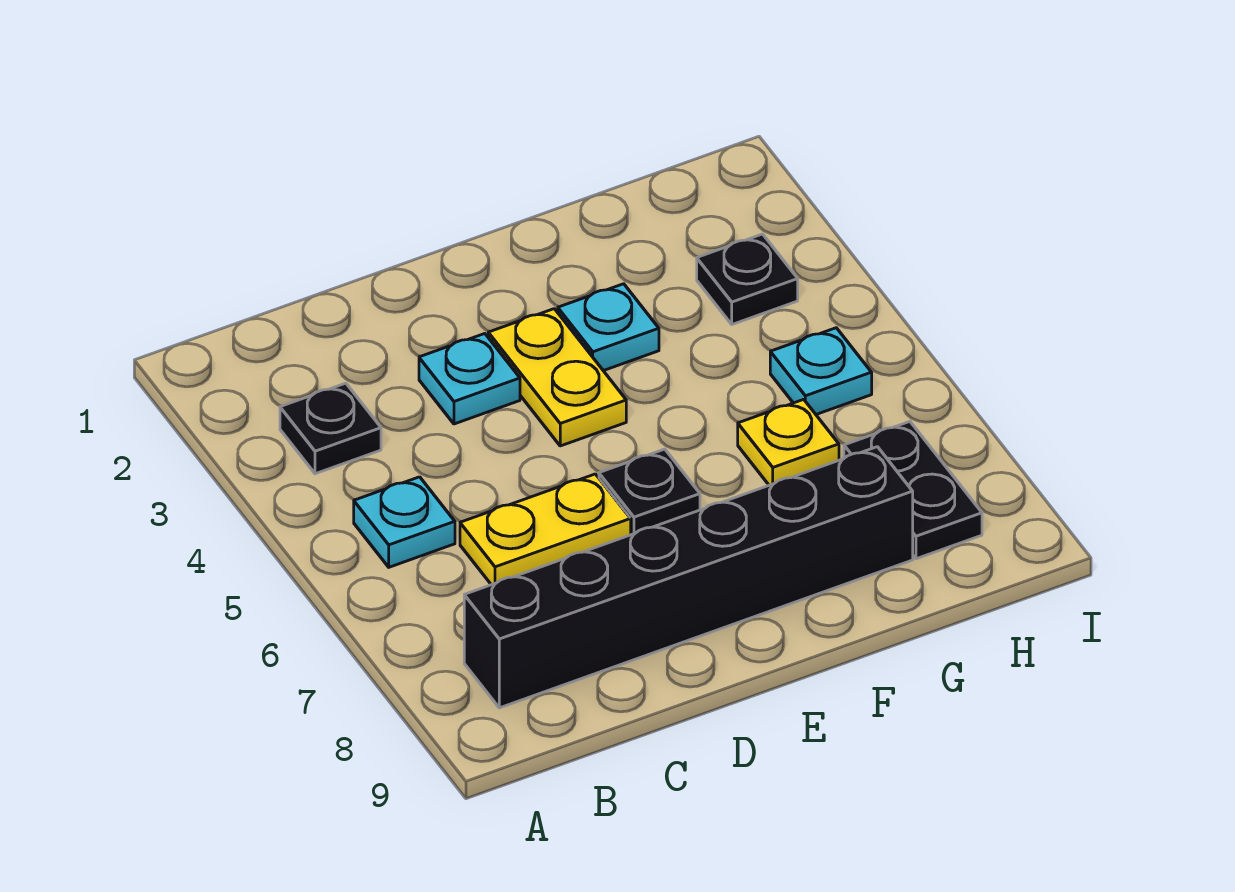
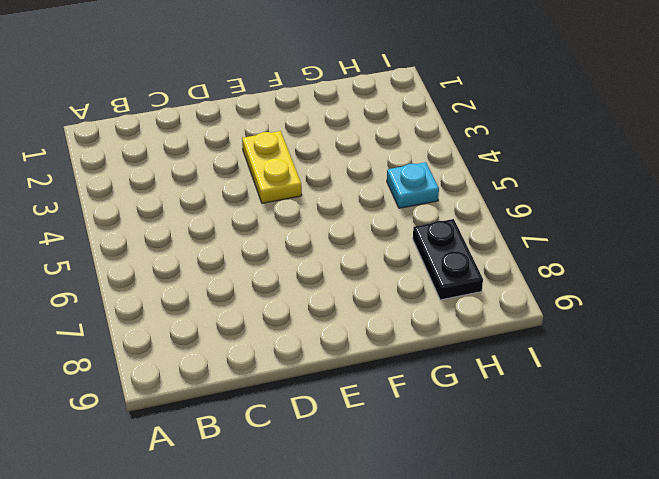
none -> black plate B3 level 1
none -> cyan plate B5 level 1
none -> black brick B8:G8 level 1

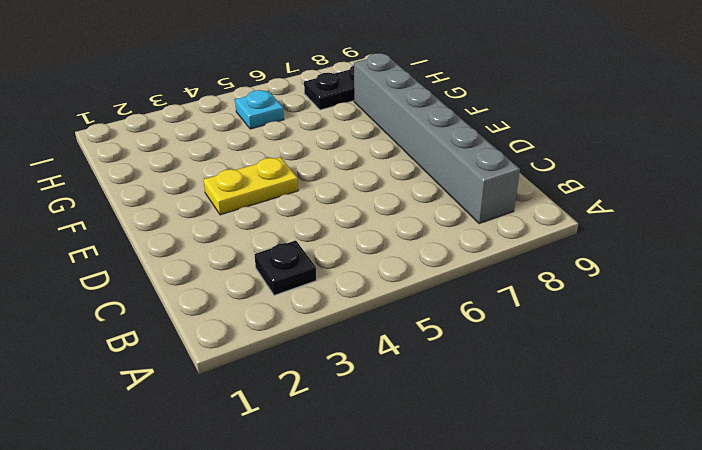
grey brick B8:G8 level 1 -> black brick B8:G8 level 1
none -> cyan plate B5 level 1
none -> yellow plate C6:D6 level 1
none -> cyan plate D3 level 1

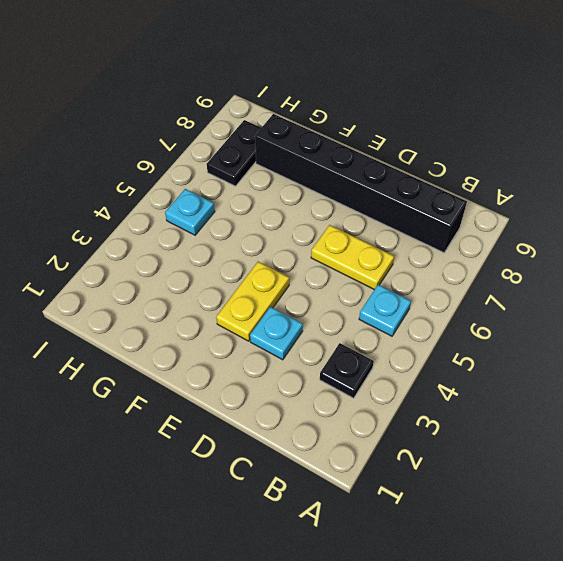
none -> black plate E6 level 1
none -> cyan plate F3 level 1
none -> yellow plate G6 level 1

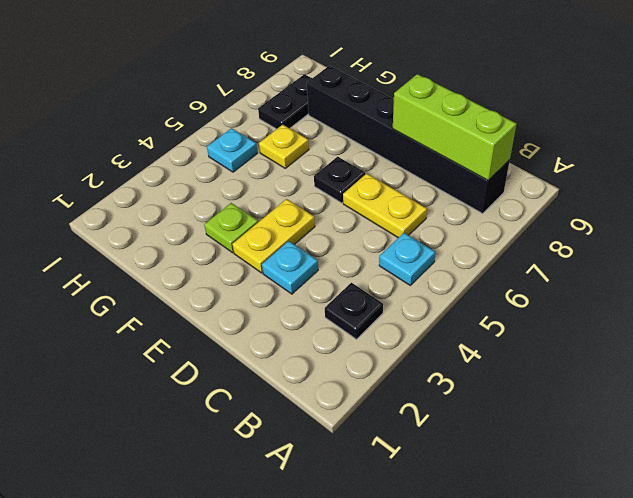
lime brick B8:D8 level 2 -> none
lime plate F3 level 1 -> cyan plate F3 level 1
none -> black plate H3 level 1

